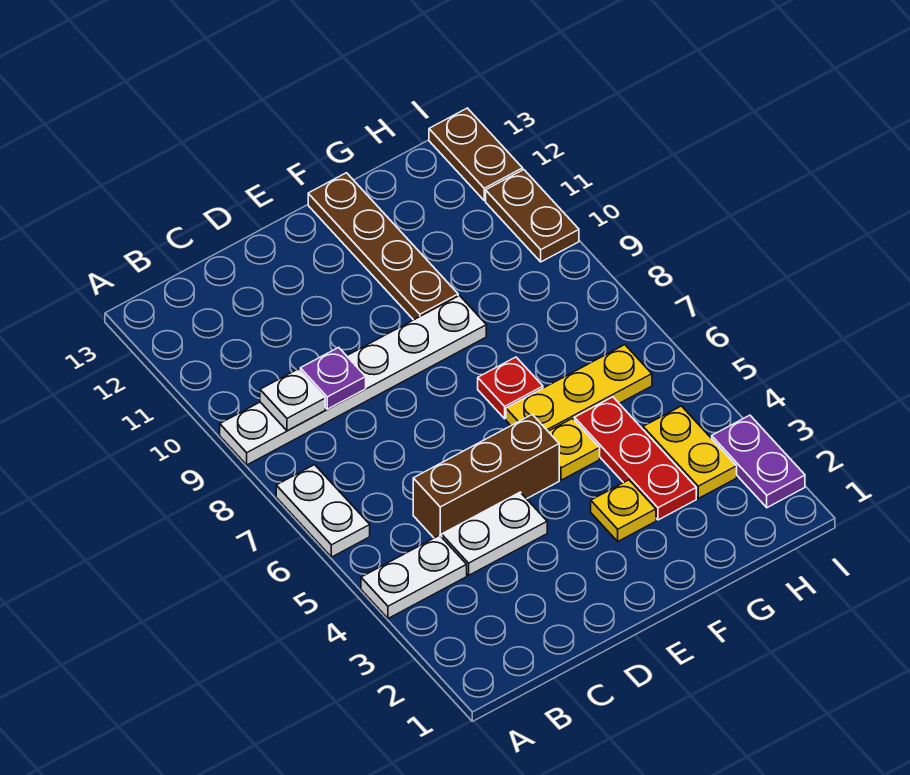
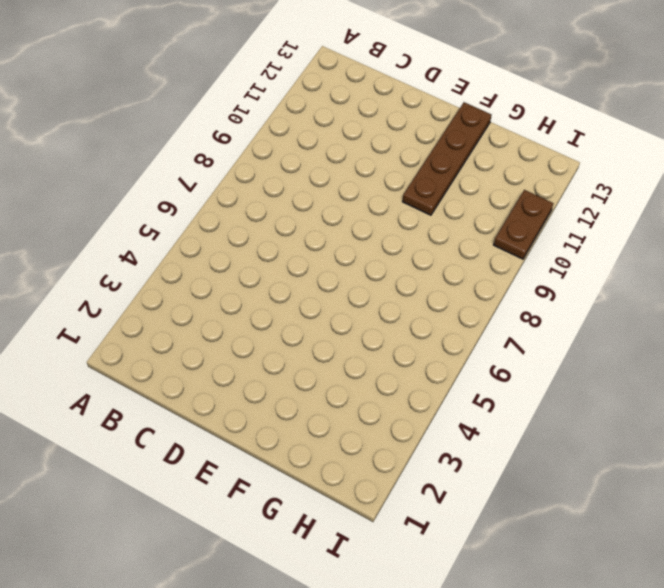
none -> white plate A4:B4 level 1
none -> white plate A6:A7 level 1
none -> white plate A9:F9 level 1

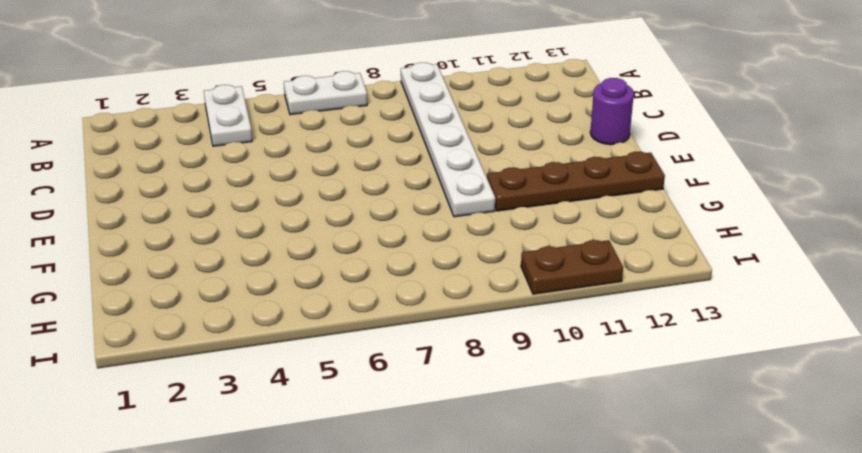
purple round brick D13 level 1 -> none
none -> white plate C4:D4 level 1
none -> brown brick C5:E5 level 1
none -> yellow plate F3 level 1

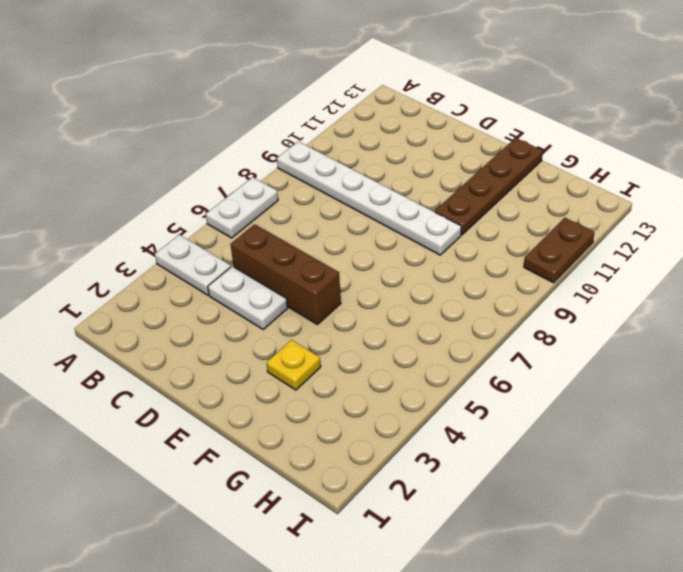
none -> yellow plate F5 level 1
none -> yellow plate F6:H6 level 1
none -> red plate F7 level 1

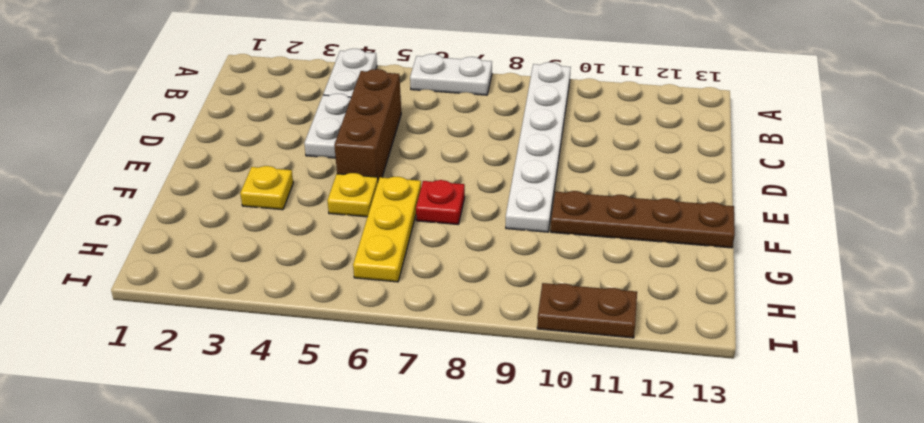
none -> red plate G3:G5 level 1
none -> yellow plate H3:H4 level 1
none -> purple plate I2:I3 level 1

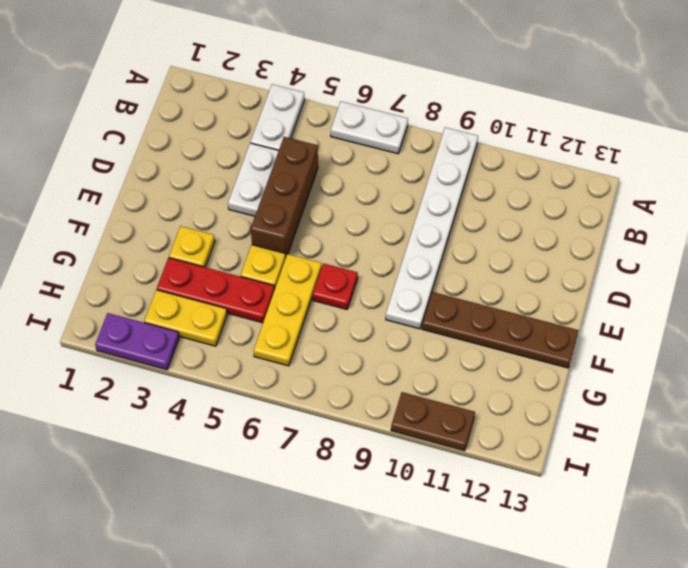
none -> brown plate I12:I13 level 1
none -> white plate B9 level 2
none -> purple plate C9 level 2

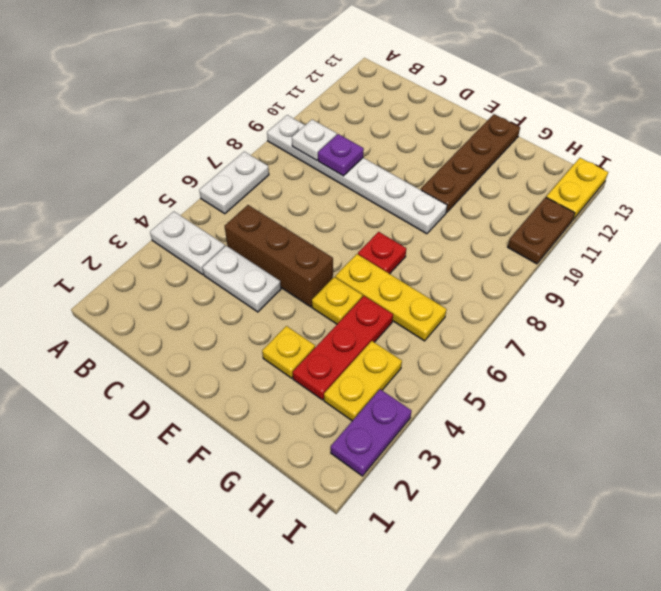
yellow plate I12:I13 level 1 -> brown plate I12:I13 level 1

